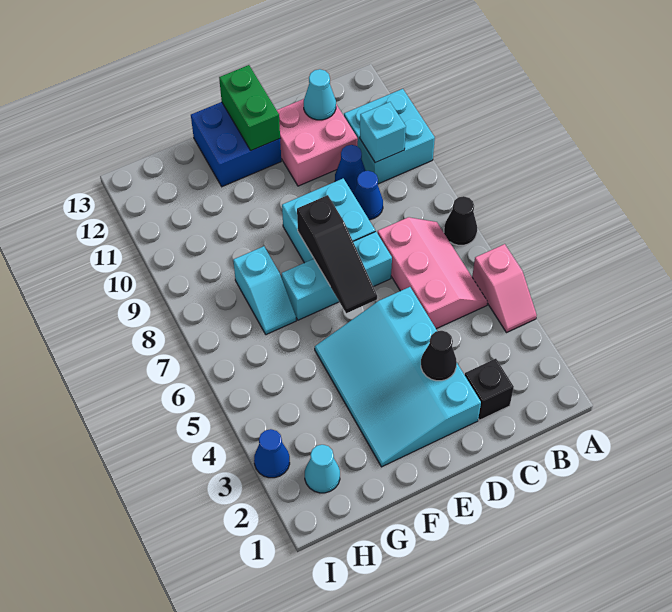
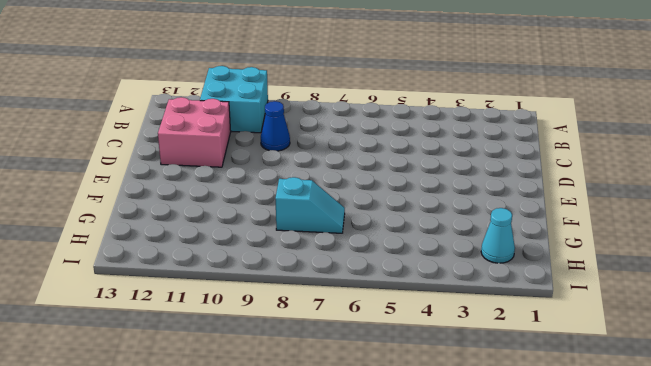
none -> pink slope A4:A5 level 1 top 5
none -> black cone A7 level 1
none -> pink slope B5:C7 level 1 top C

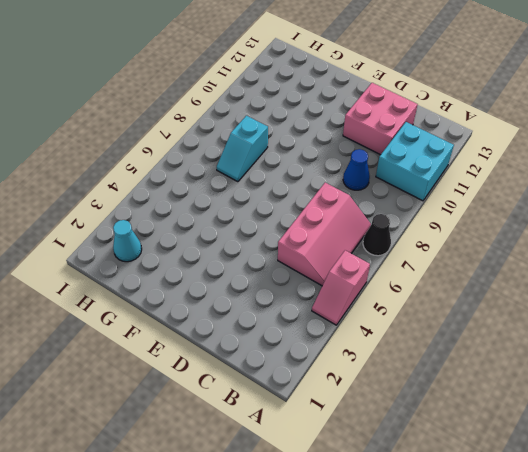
none -> black brick C2 level 1
none -> blue cone C10 level 1
none -> cyan slope D2:F5 level 1 top D

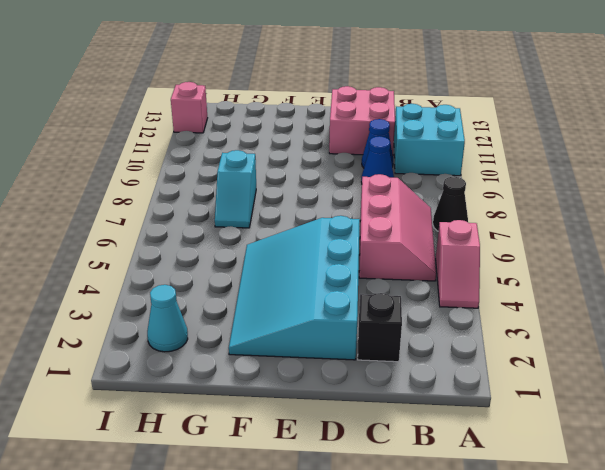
pink brick I12 level 1 -> none
none -> cyan brick D7:F7 level 1
none -> cyan brick D8:E9 level 1
none -> blue brick E12:F13 level 1

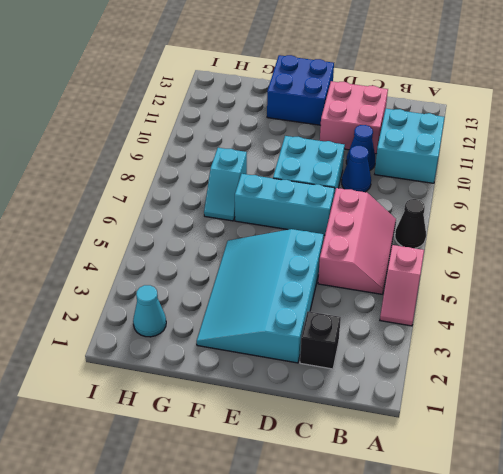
none -> blue cone I3 level 1
none -> cyan brick B10 level 2
none -> cyan cone C12 level 2

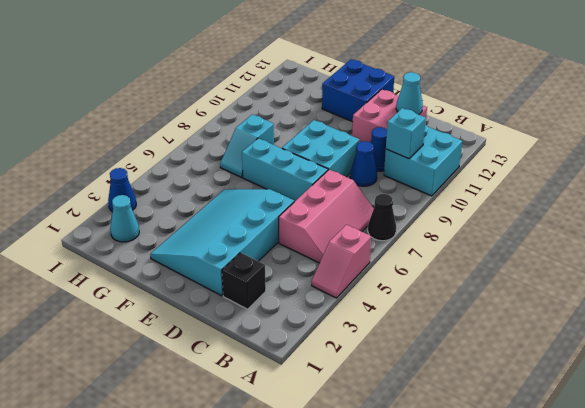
none -> black cone D3 level 2
none -> black slope E6:E8 level 2 top 8
none -> green brick E12:E13 level 2

